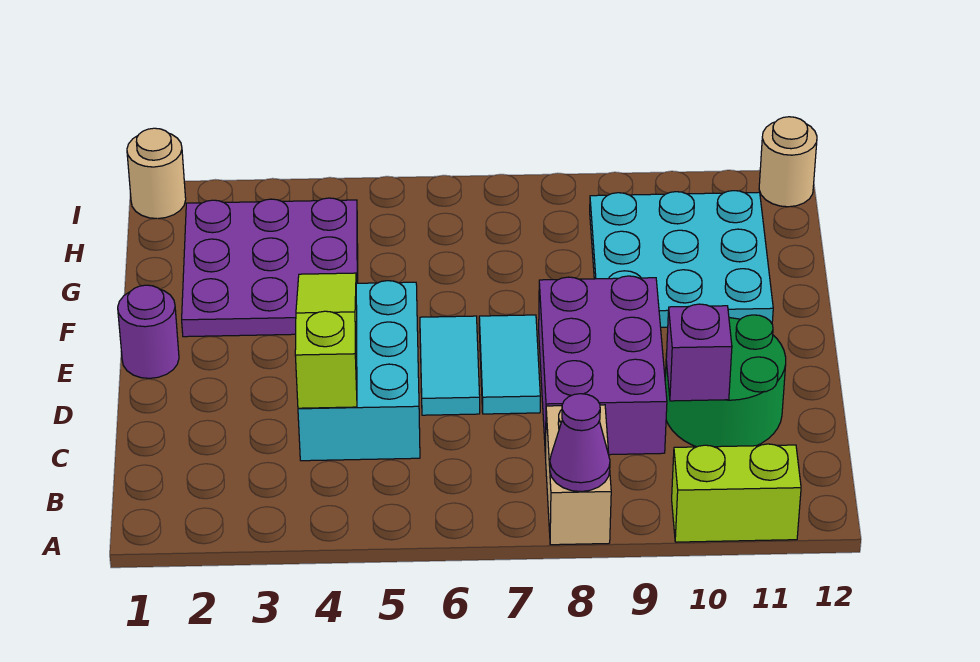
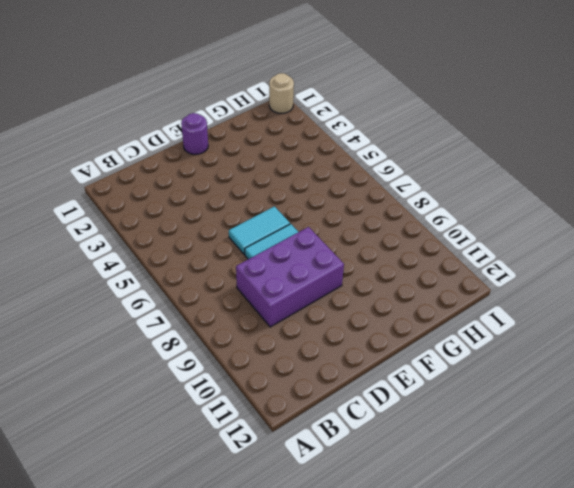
none -> tan brick A8:B8 level 1
none -> lime brick A10:A11 level 1
none -> cyan brick C4:E5 level 1

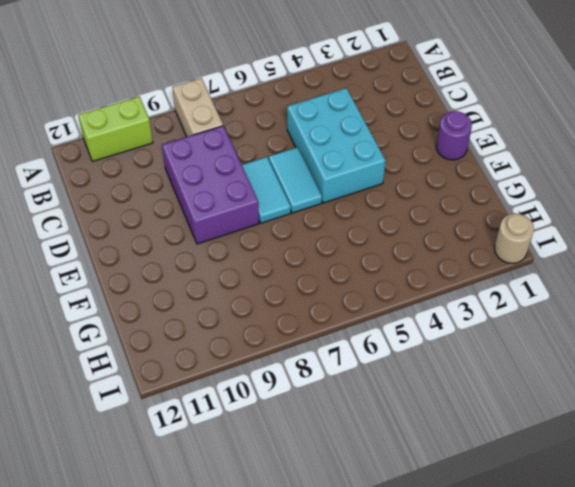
none -> green round brick C10:D11 level 1
none -> purple plate F2:H4 level 1
none -> cyan plate F9:H11 level 1

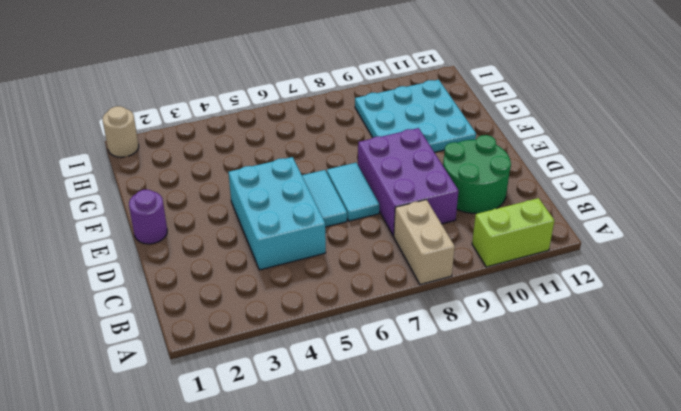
none -> purple plate F2:H4 level 1
none -> tan round brick I12 level 1
none -> purple cone A8 level 2

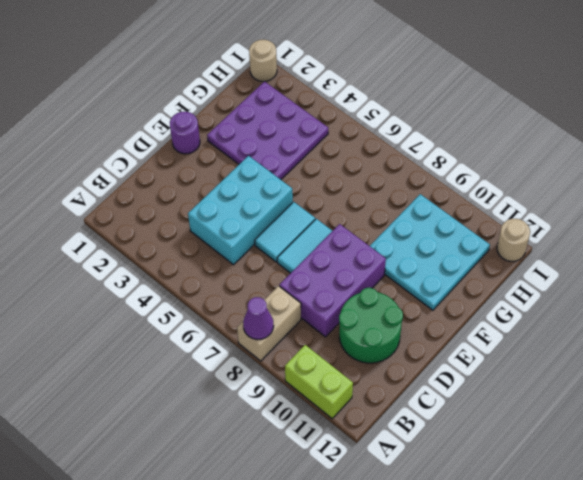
none -> lime slope C4:E4 level 2 top C
none -> purple brick C10 level 2

